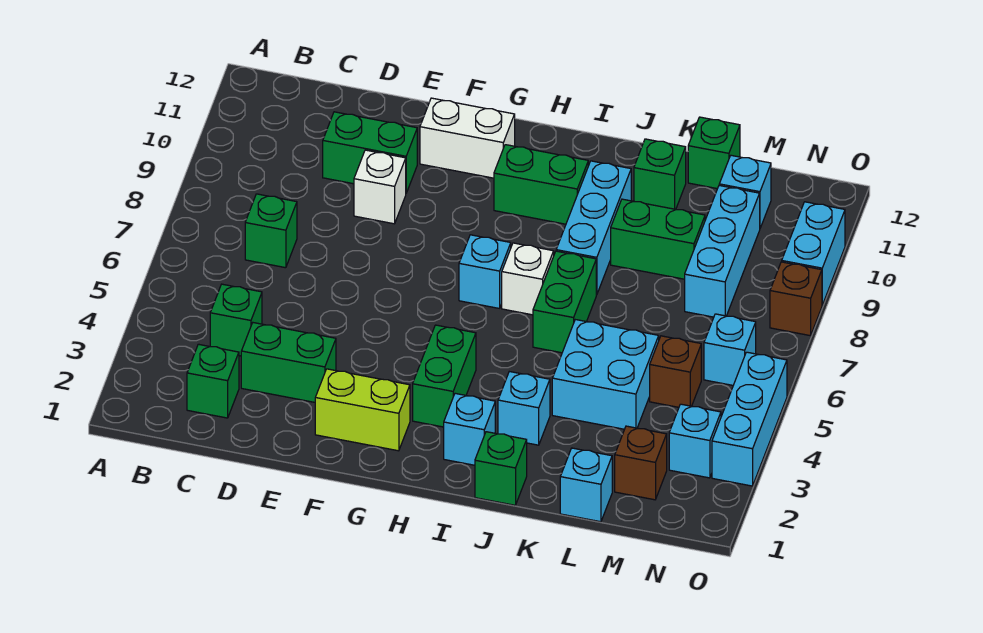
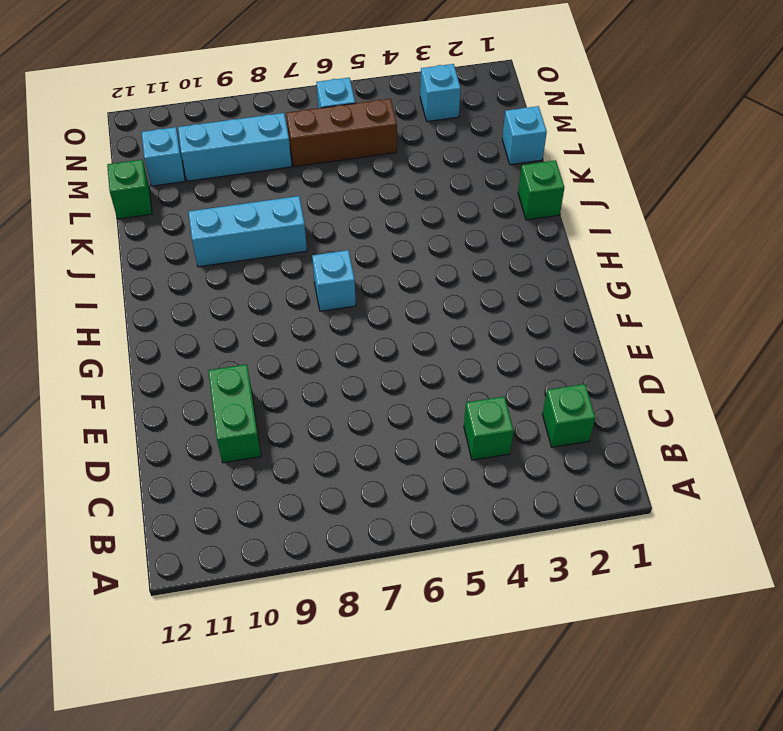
brown brick M5:M7 level 1 -> brown brick M5 level 1
none -> green brick C7 level 1
none -> green brick D3:E3 level 1
none -> white brick E9 level 1
none -> lime brick F2:G2 level 1

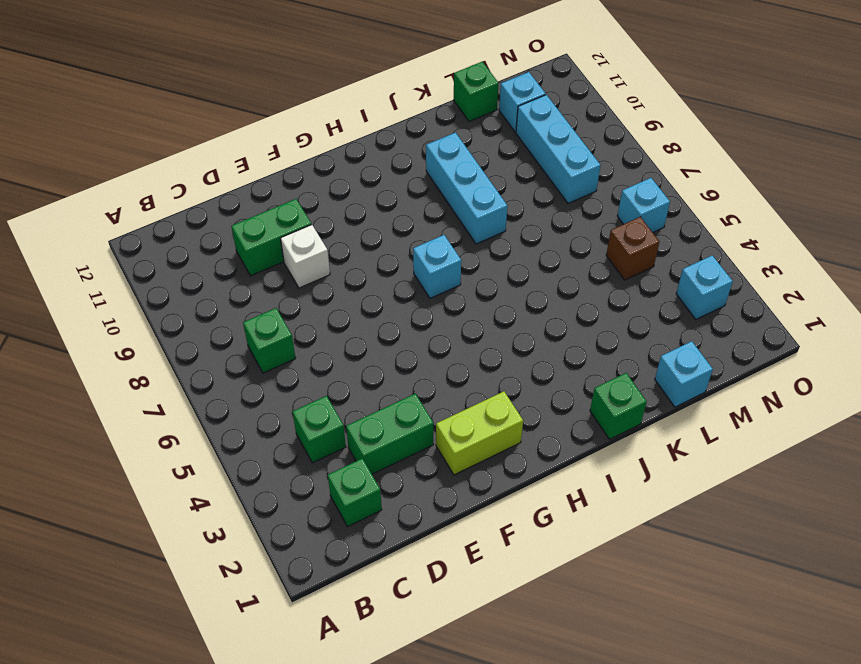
none -> white brick F11:G11 level 1
none -> green brick H3:H4 level 1
none -> green brick H10:I10 level 1
none -> cyan brick I2 level 1

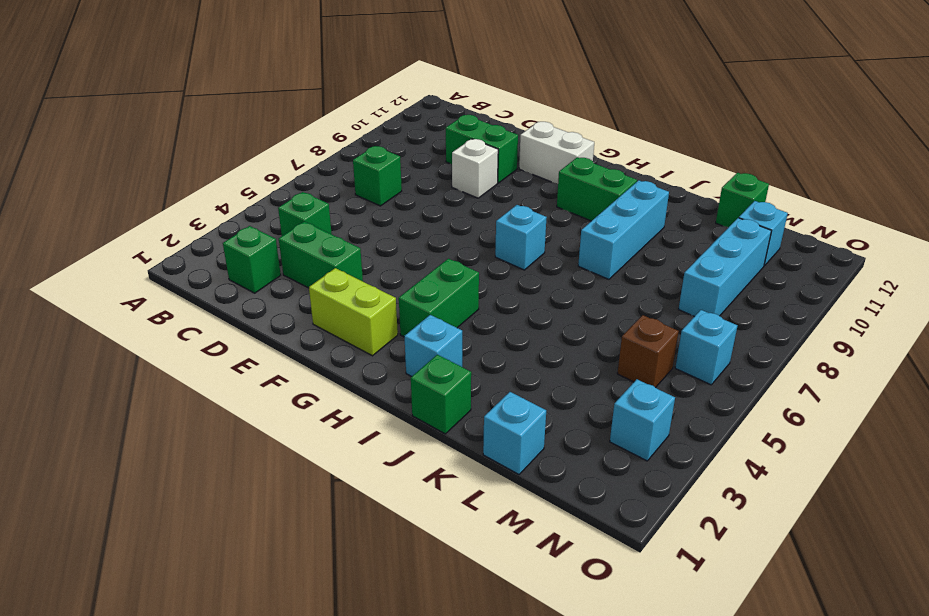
none -> white brick I7 level 1
none -> cyan brick J3 level 1
none -> green brick J6:J7 level 1
none -> cyan brick K4:L5 level 1

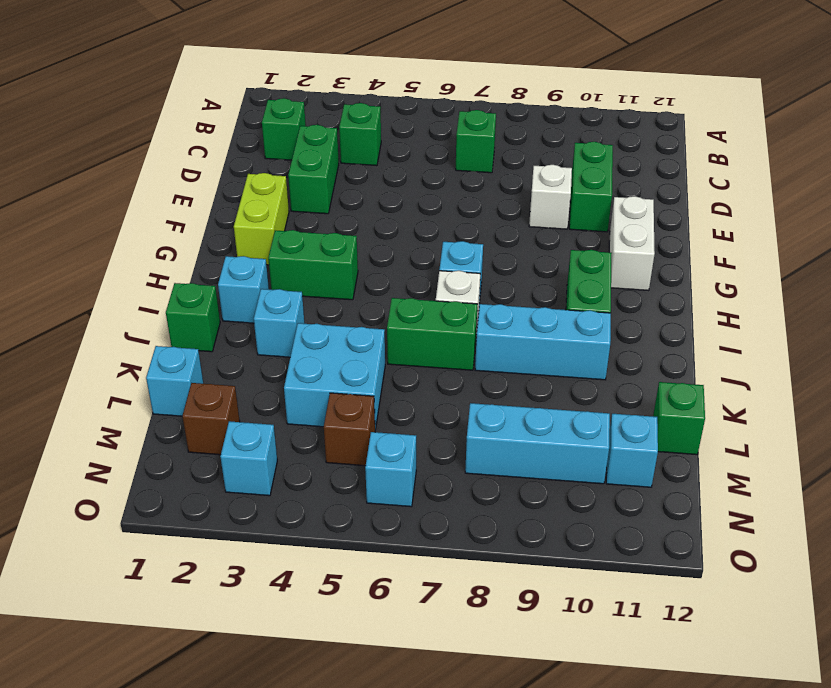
none -> green brick K9:L9 level 1
none -> green brick K11 level 1
none -> cyan brick O3:O5 level 1
none -> brown brick O8 level 1

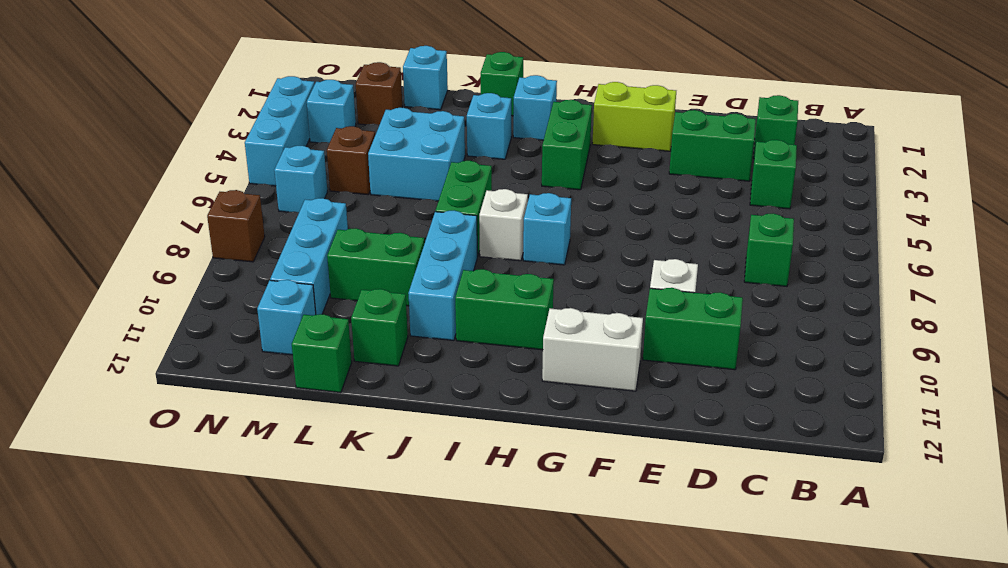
none -> cyan brick O9:O10 level 1

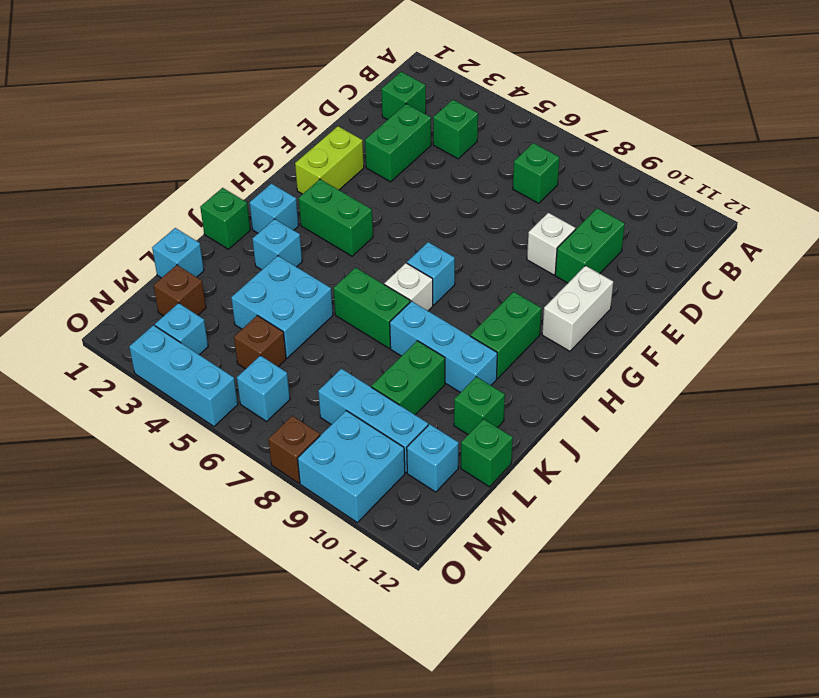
cyan brick N9:O10 level 1 -> cyan brick O9:O10 level 1

